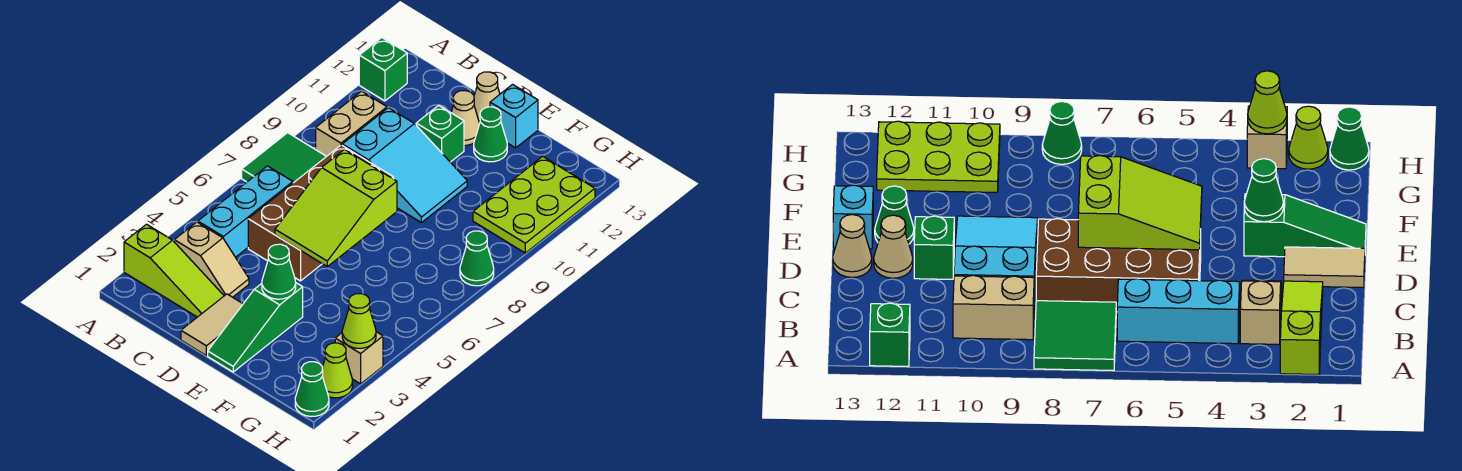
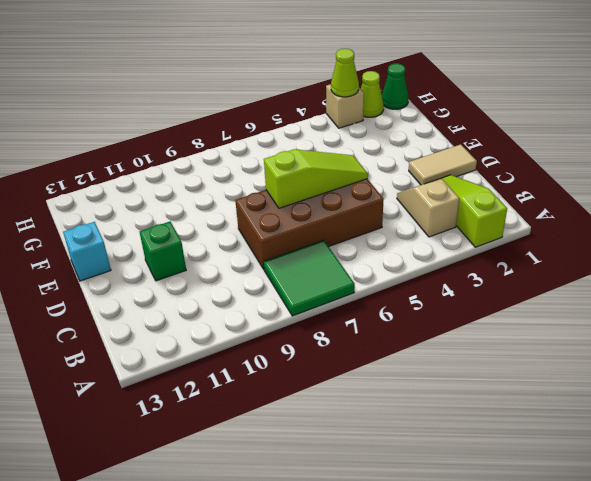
lime slope D5:D7 level 2 top 7 -> lime slope D5:E7 level 2 top 7
none -> green brick A12 level 1
none -> cyan brick B4:B6 level 1
none -> tan brick B9:B10 level 1

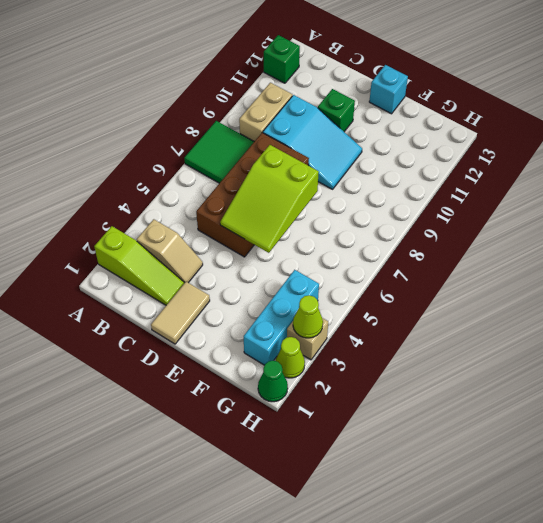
cyan brick G2:G4 level 1 -> cyan brick B4:B6 level 1
none -> tan cone D12 level 1
none -> tan cone D13 level 1
none -> green slope E1:E3 level 1 top 3

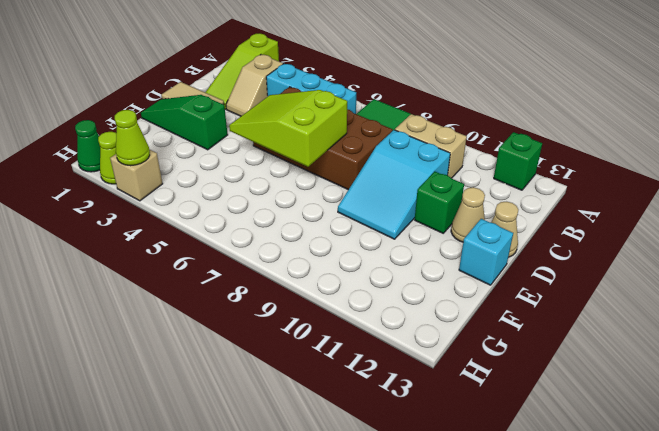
none -> green cone E12 level 1
none -> lime plate G10:H12 level 1
none -> green cone H8 level 1

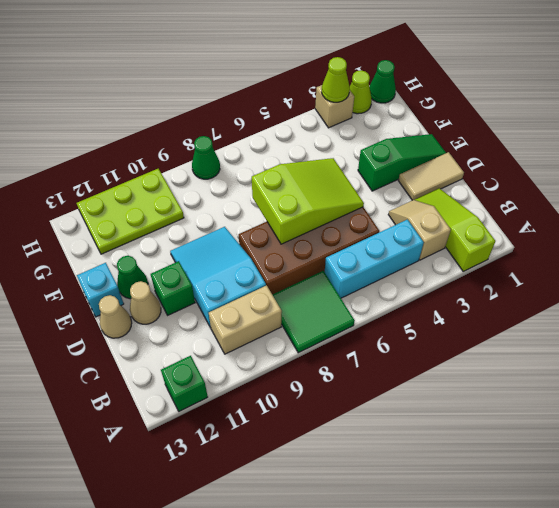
none -> green cone E3 level 2

